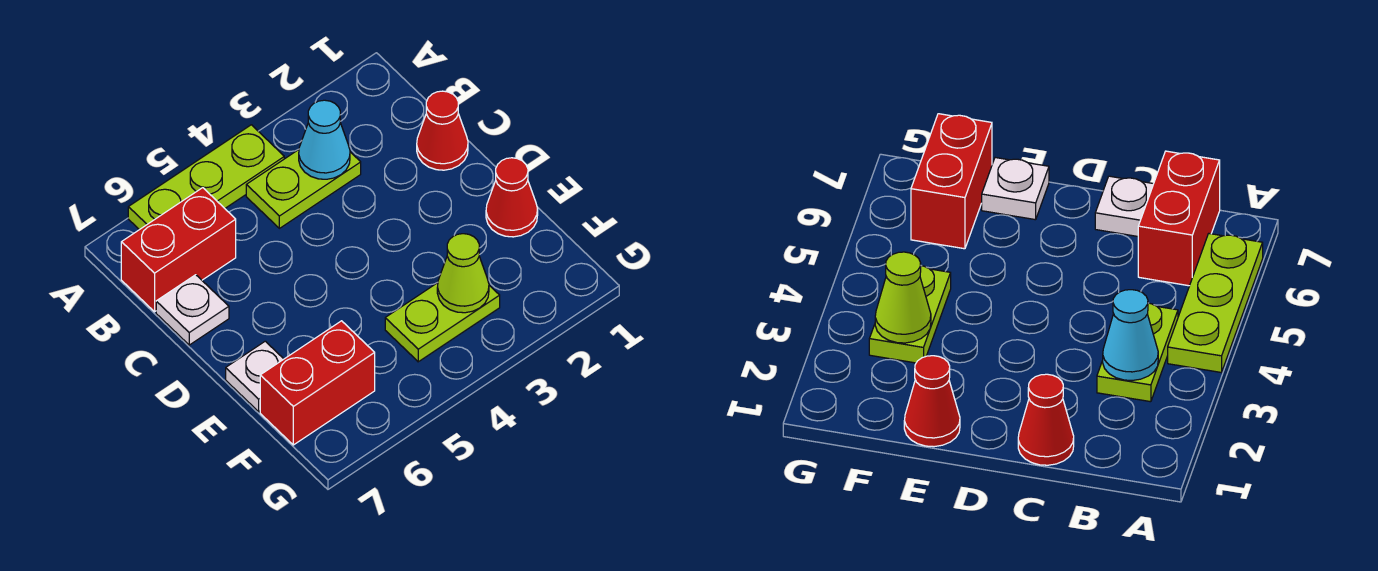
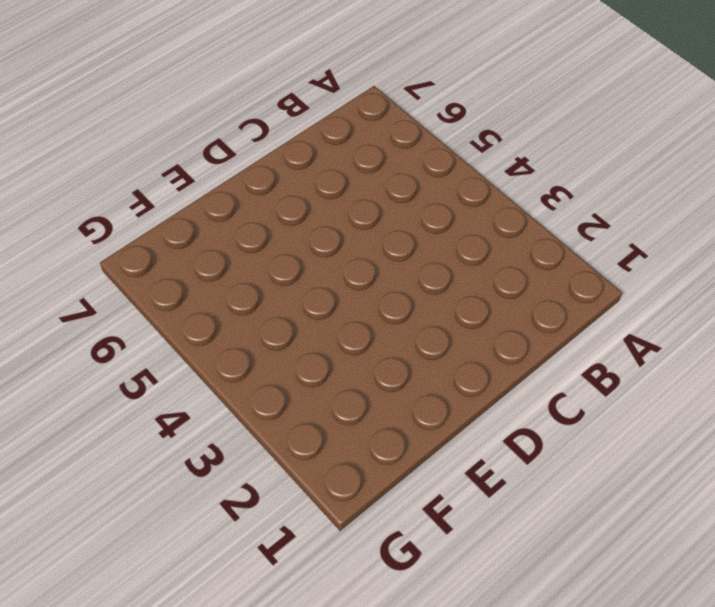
none -> lime plate A4:A6 level 1
none -> lime plate B3:B4 level 1

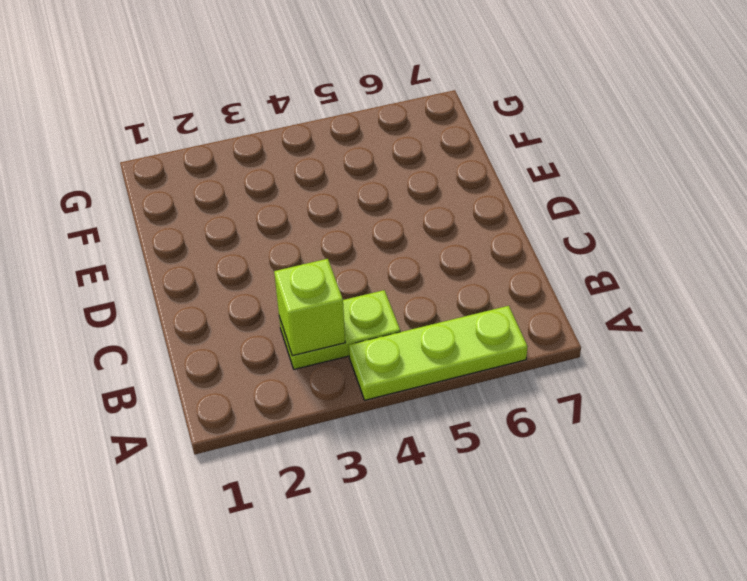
lime brick B3 level 2 -> cyan cone B3 level 2
none -> red brick B6:B7 level 1
none -> red cone C1 level 1

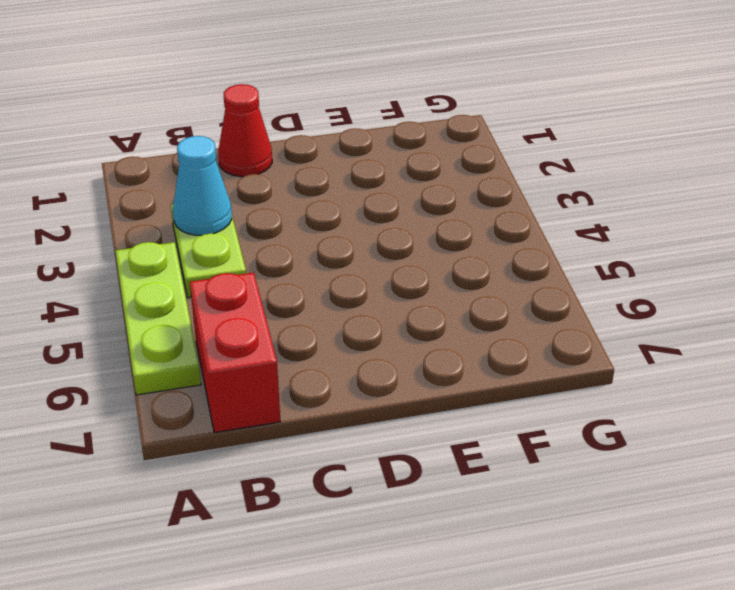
none -> white plate C7 level 1
none -> red cone E1 level 1

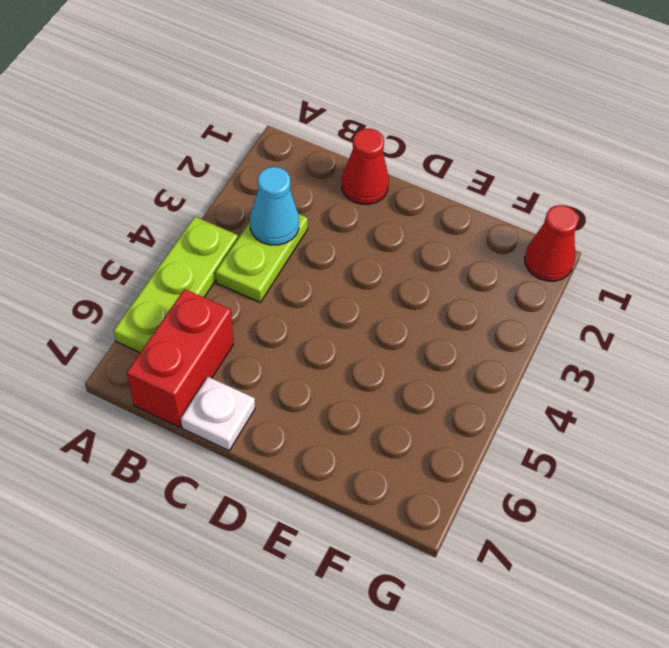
red cone G1 level 1 -> red cone E1 level 1
none -> white plate E7 level 1
none -> lime plate F3:F4 level 1

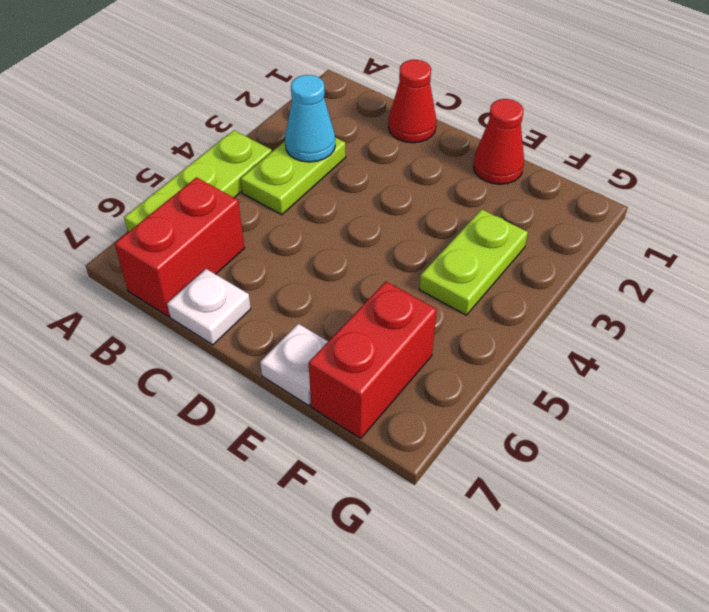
none -> lime cone F3 level 2

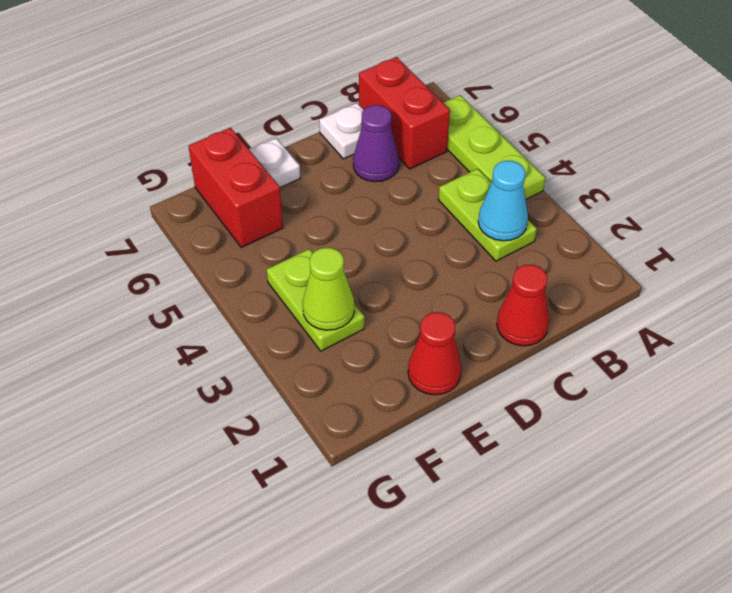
purple cone C6 level 1 -> none

